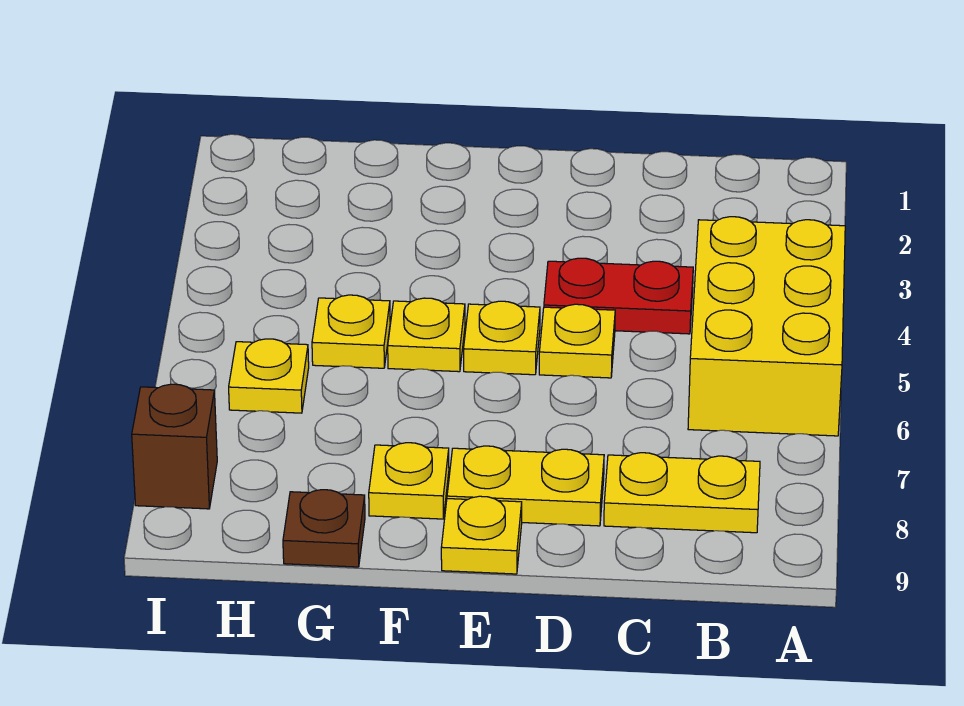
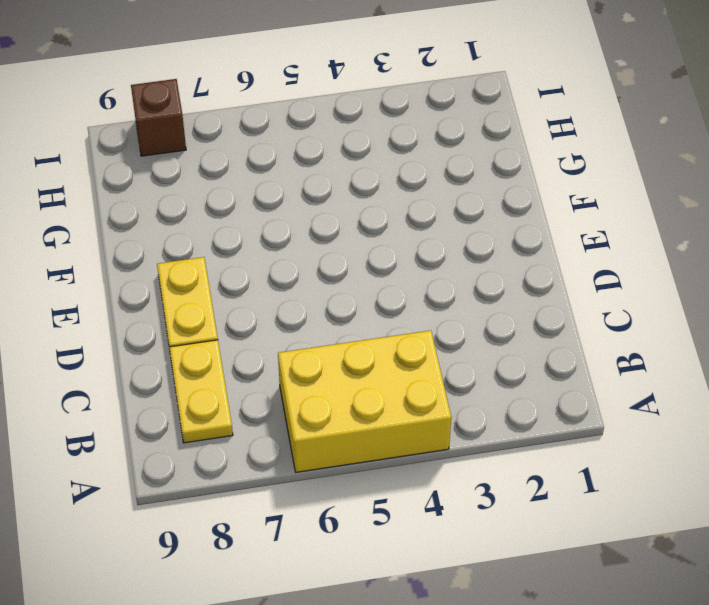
none -> red plate C4:D4 level 1
none -> yellow plate D5 level 1
none -> yellow plate E5 level 1

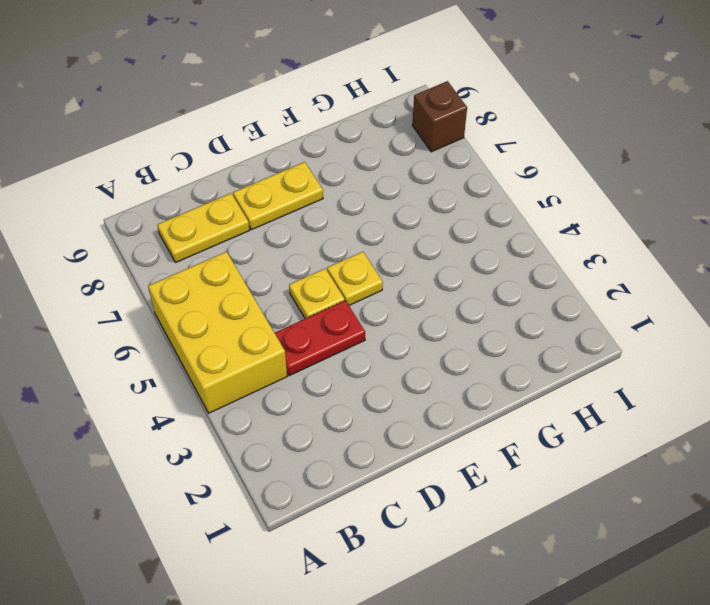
none -> yellow plate E9 level 1
none -> yellow plate F5 level 1
none -> yellow plate F8 level 1

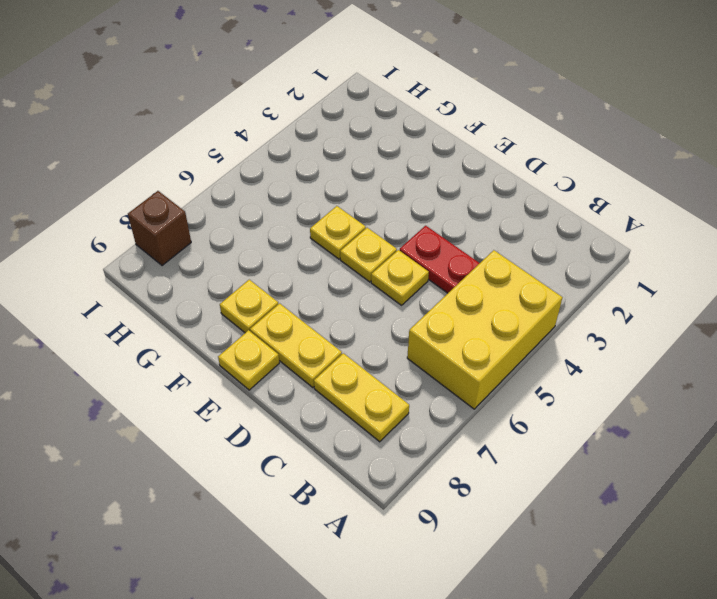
none -> yellow plate G5 level 1
none -> brown plate G9 level 1
none -> yellow plate H6 level 1

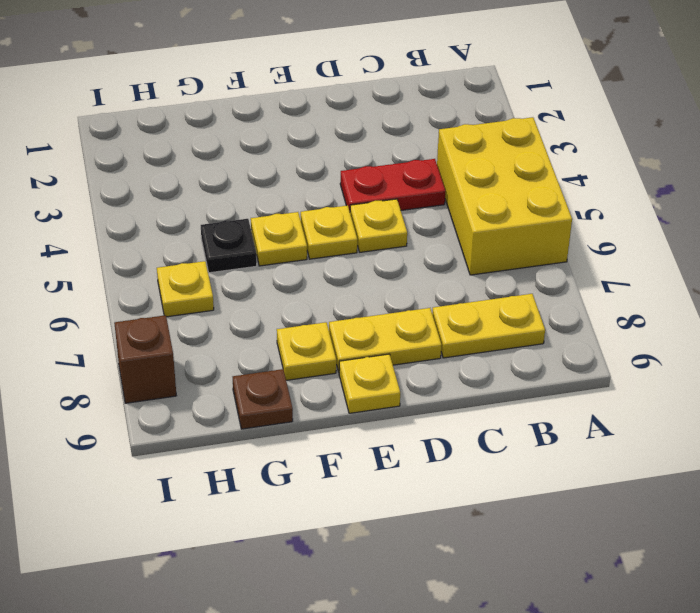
black plate G5 level 1 -> yellow plate G5 level 1

